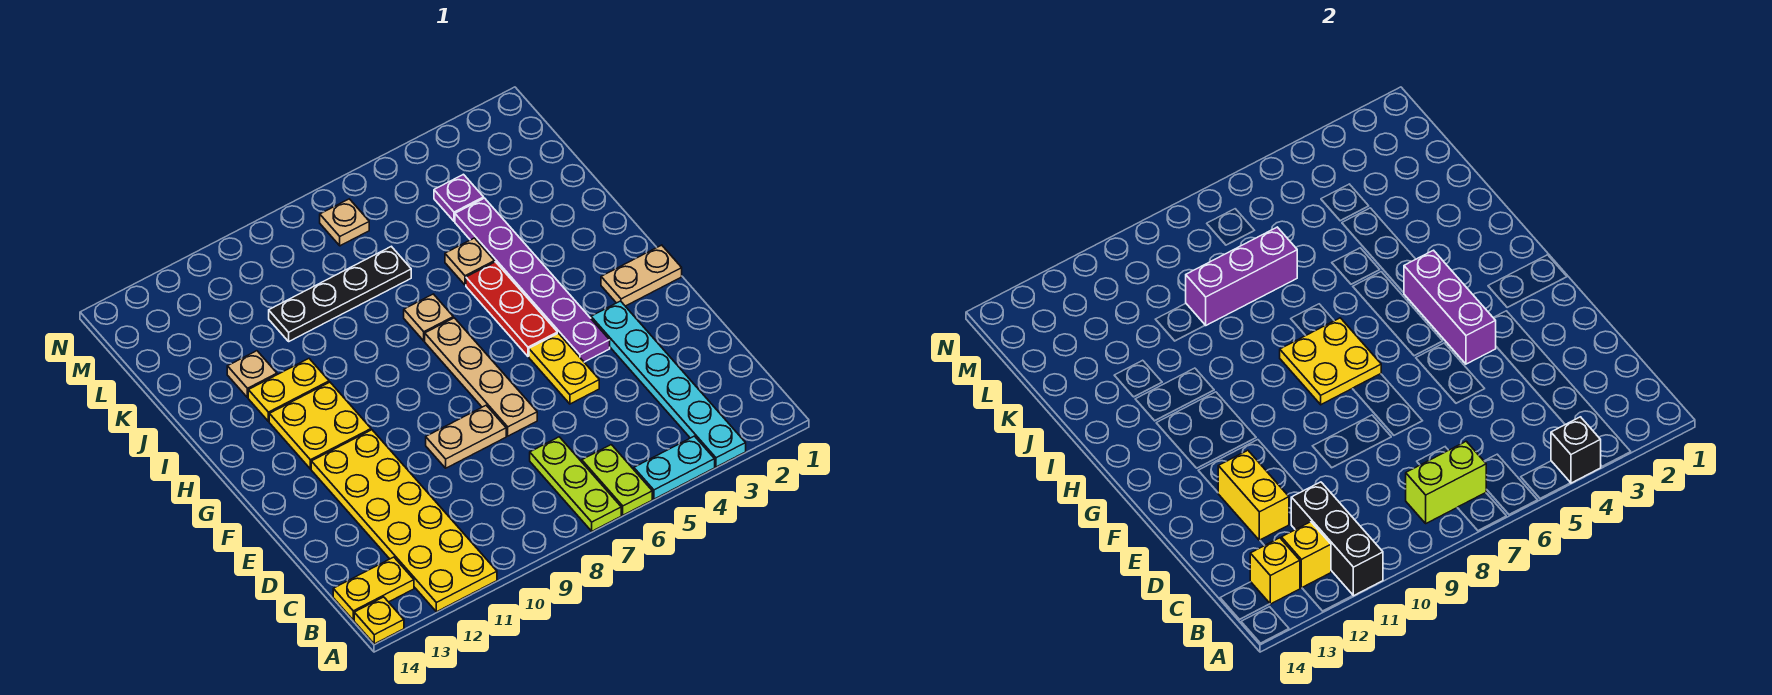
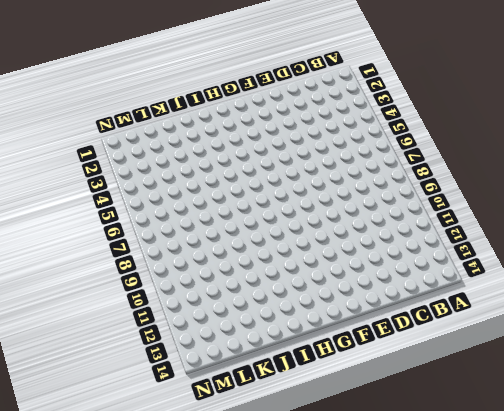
none -> cyan plate A3:F3 level 1
none -> cyan plate A4:A5 level 1
none -> lime plate A6:B6 level 1
none -> lime plate A7:C7 level 1

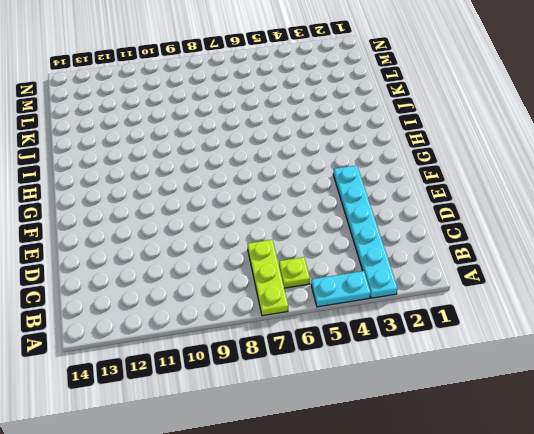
lime plate B6 level 1 -> lime plate A6:B6 level 1
none -> yellow plate A11:F12 level 1
none -> yellow plate A14 level 1
none -> yellow plate B13:B14 level 1
none -> yellow plate E5:F5 level 1

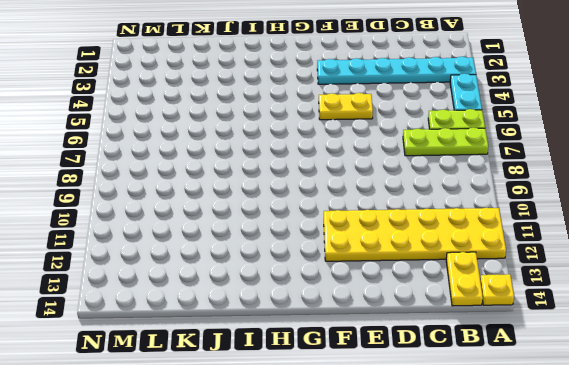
none -> tan plate E7:H7 level 1
none -> tan plate E8:E9 level 1
none -> purple plate F4:K4 level 1
none -> tan plate G1:G2 level 1

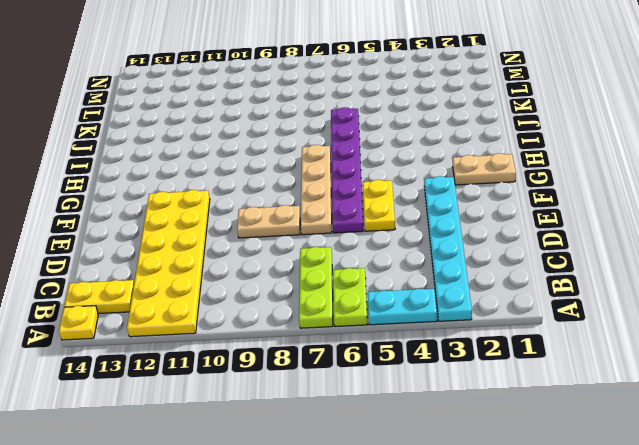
purple plate E6:J6 level 1 -> purple plate F4:K4 level 1
none -> red plate G5:I5 level 1
none -> yellow plate G11:H12 level 1
none -> tan plate I7 level 1
none -> yellow plate I11:I12 level 1

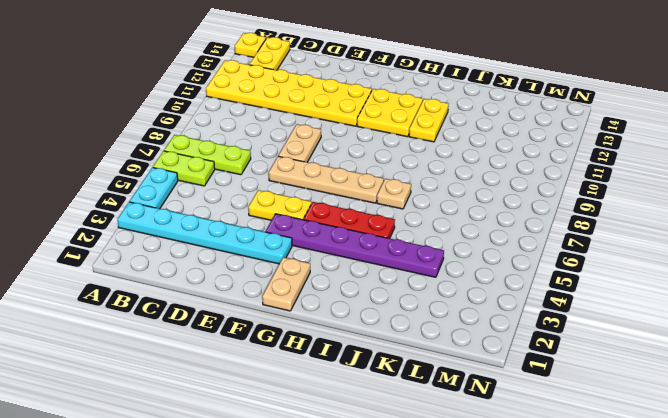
none -> tan plate J5 level 1
none -> tan plate J12 level 1
none -> black plate K7:K10 level 1
none -> purple plate L4 level 1

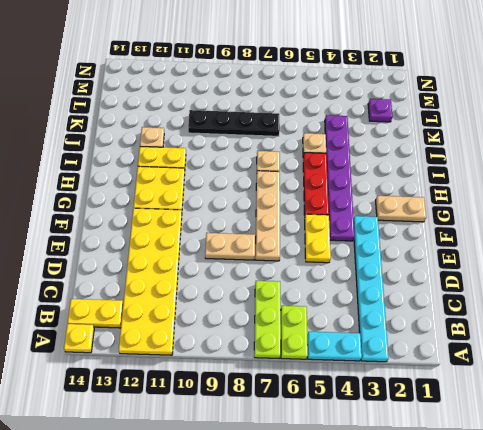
purple plate L2 level 1 -> purple plate L4 level 1
none -> tan plate M7 level 1
none -> black brick A4 level 2
none -> black brick A11:C11 level 2
none -> lime brick B7:B8 level 2

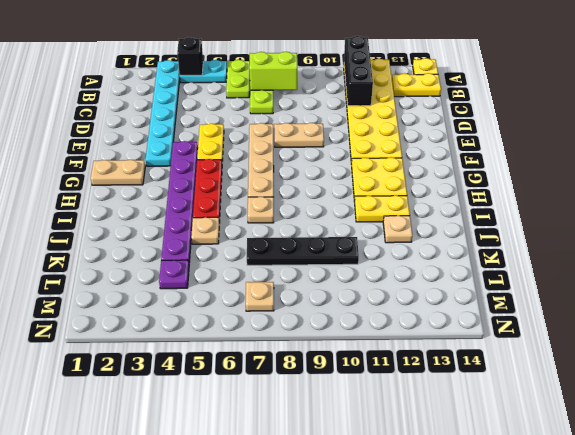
none -> yellow brick B12 level 2
none -> yellow brick B13 level 2
none -> yellow brick D12:E12 level 2
none -> purple brick F4:H4 level 2

